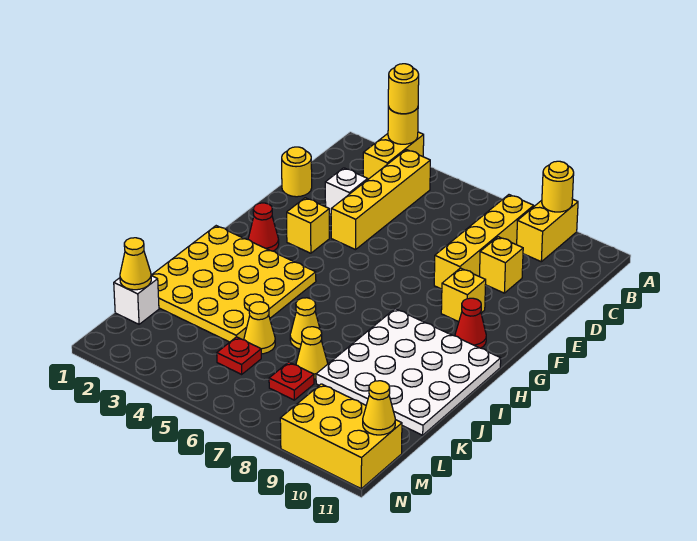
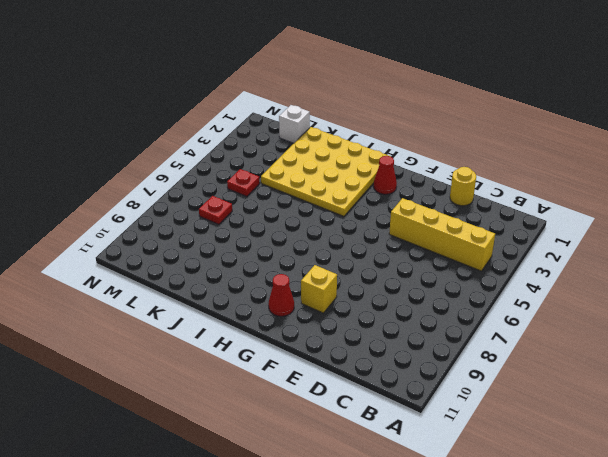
none -> yellow brick A3:B3 level 1
none -> yellow brick A9:B9 level 1
none -> yellow brick B8:E8 level 1

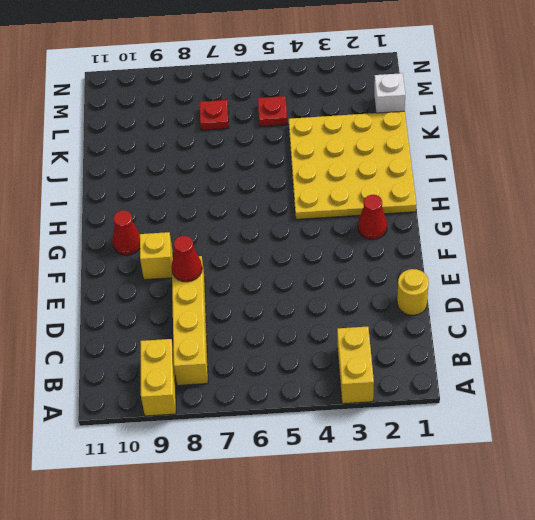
red cone E8 level 2 -> none
none -> yellow brick B4:E4 level 1
none -> white brick D3 level 1
none -> yellow brick D9 level 1

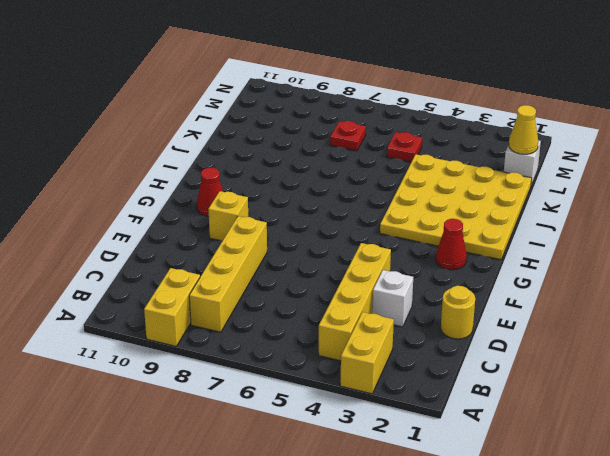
none -> yellow brick D9 level 1
none -> yellow brick F3 level 1
none -> white plate H8:K11 level 1

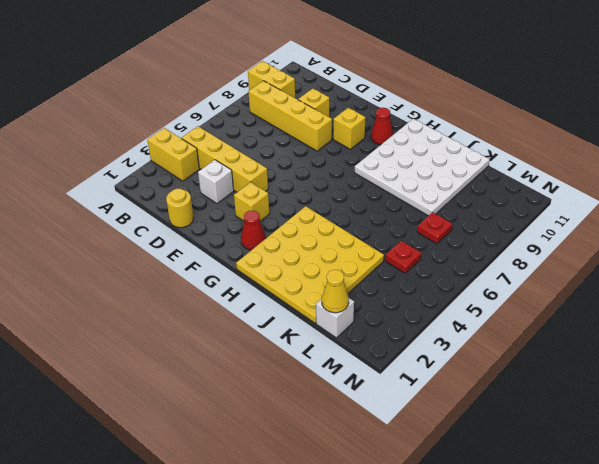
none -> yellow cone J6 level 1
none -> yellow cone K5 level 1
none -> yellow cone K7 level 1

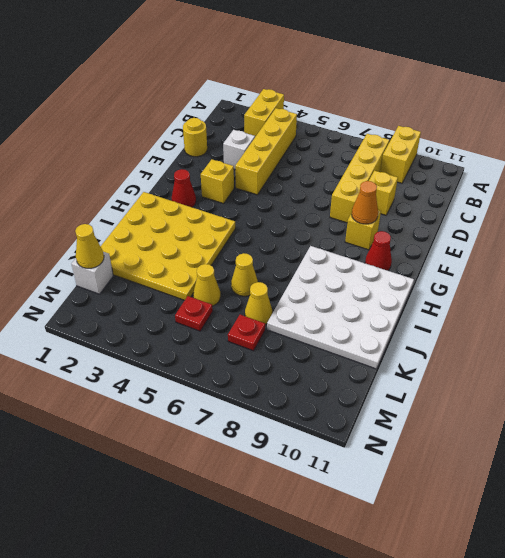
orange cone F9 level 2 -> none
none -> yellow brick M9:N11 level 1
none -> yellow round brick A3 level 2
none -> yellow round brick A9 level 2

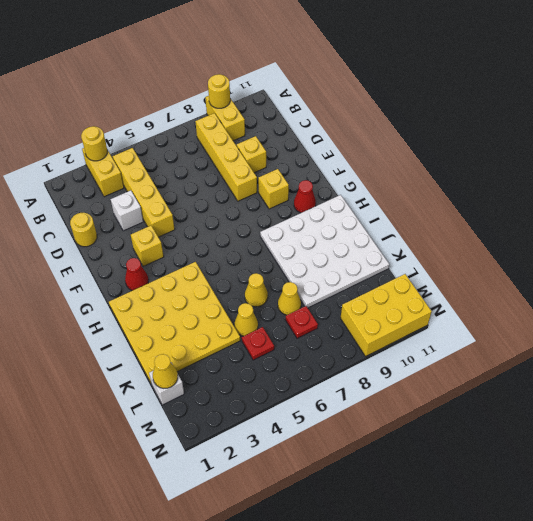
none -> yellow cone M11 level 2
none -> yellow round brick A3 level 3

